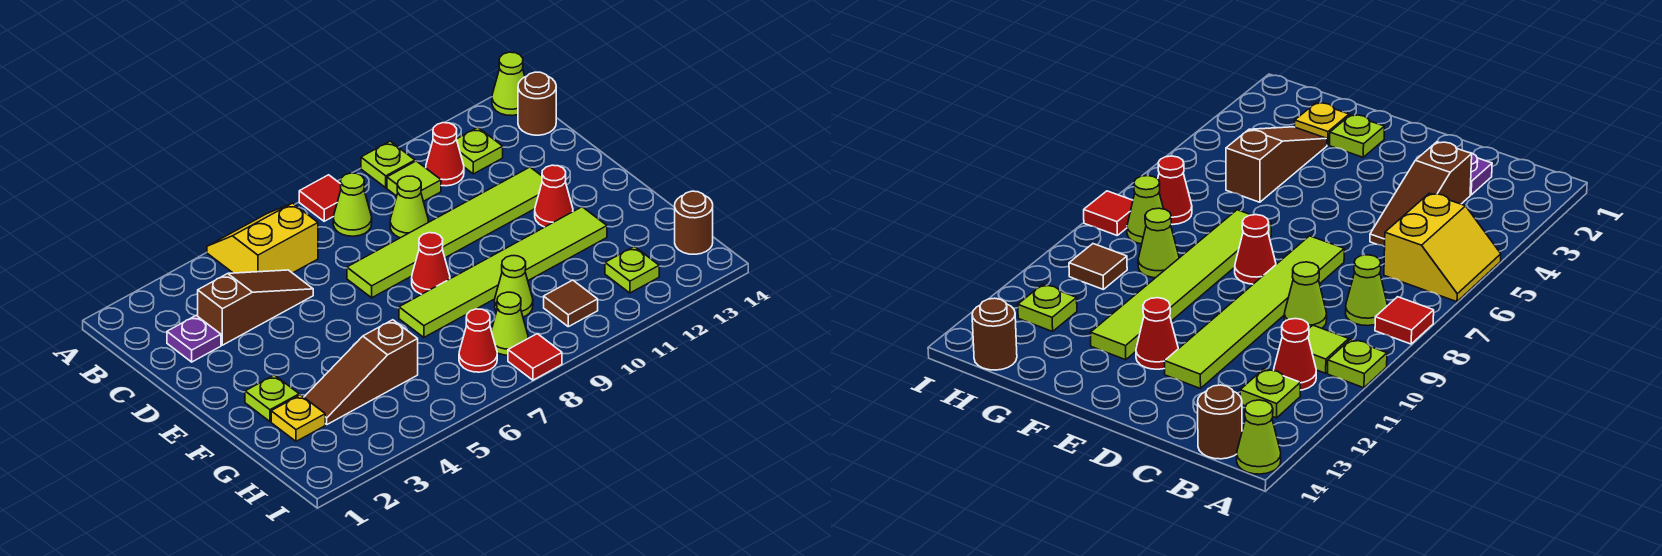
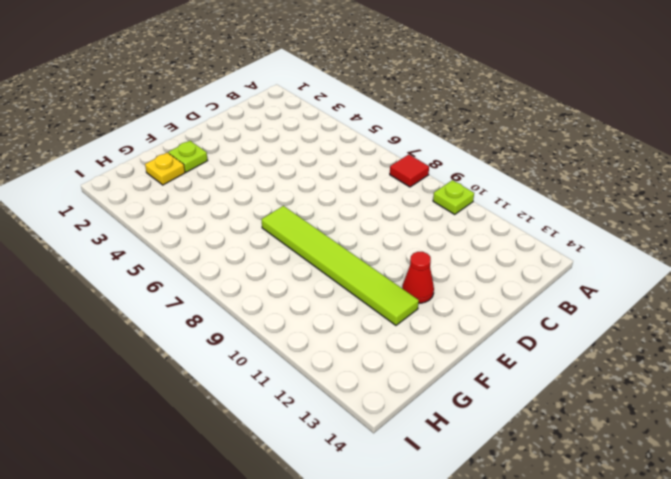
none -> yellow slope A5:B6 level 1 top B
none -> lime cone A14 level 1
none -> lime cone B8 level 1

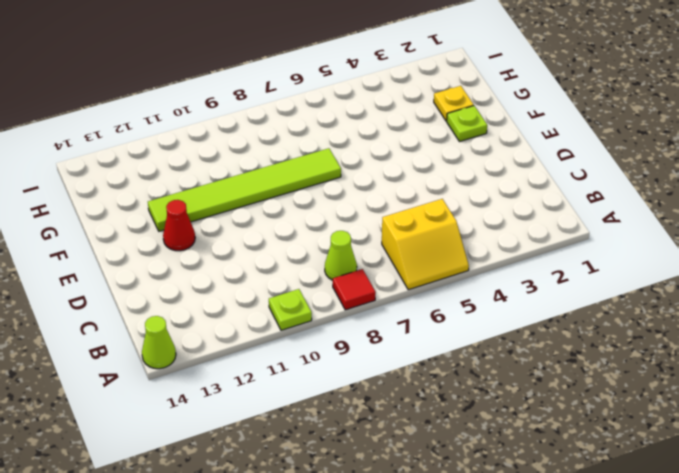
none -> lime tile B10 level 1
none -> red cone B11 level 1
none -> lime plate B12 level 1

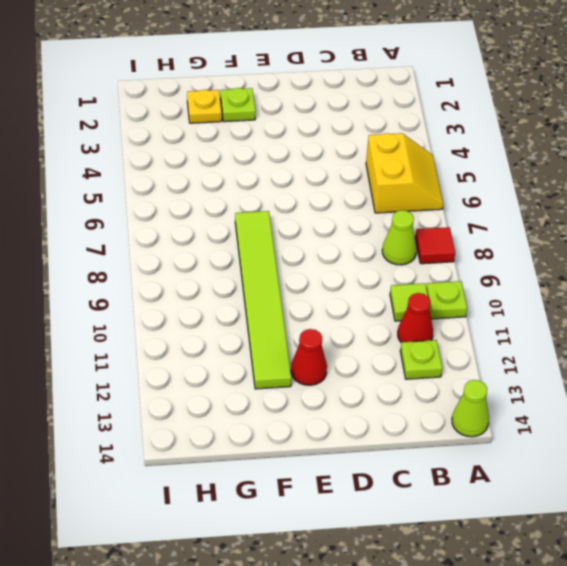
none -> brown round brick B14 level 1
none -> purple plate C2 level 1
none -> brown slope C3:C5 level 1 top 3

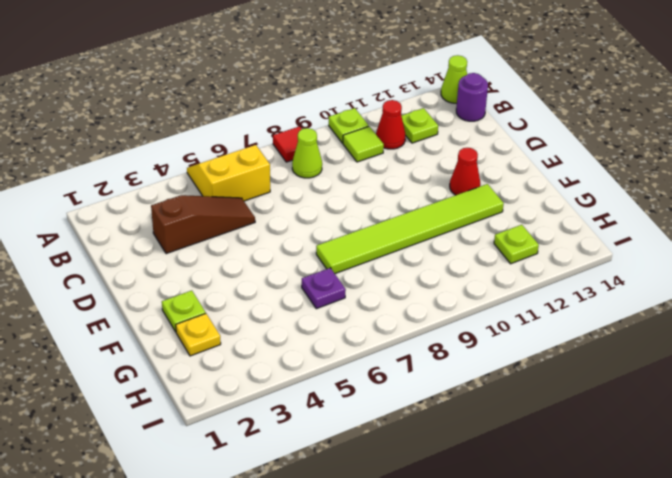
purple round brick B14 level 1 -> brown round brick B14 level 1
purple plate G6 level 1 -> purple plate C2 level 1
none -> lime cone C9 level 1
none -> lime tile D7:D12 level 1
none -> red cone E8 level 1

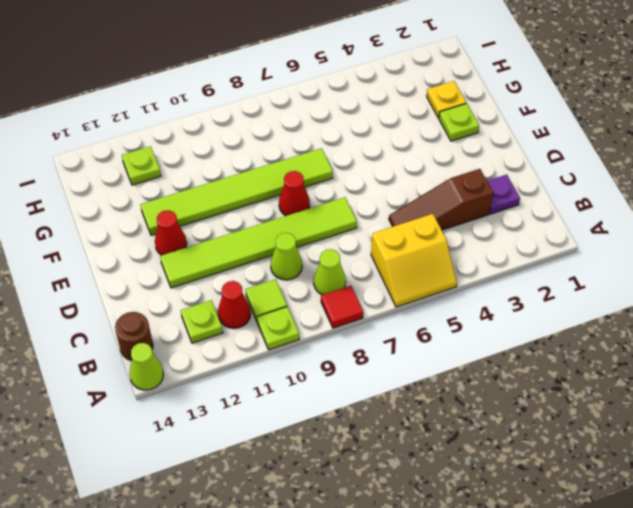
none -> brown slope G3:G5 level 1 top 5
none -> lime cone G9 level 1
none -> red cone H7 level 1

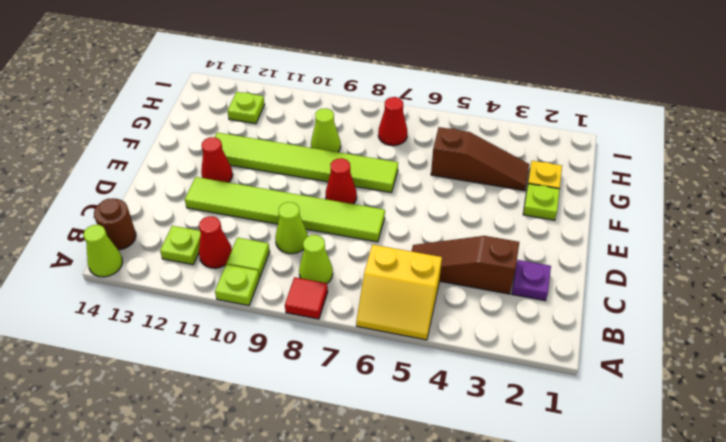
none -> lime cone H8 level 1
none -> brown tile H10 level 1
none -> brown round brick H14 level 1

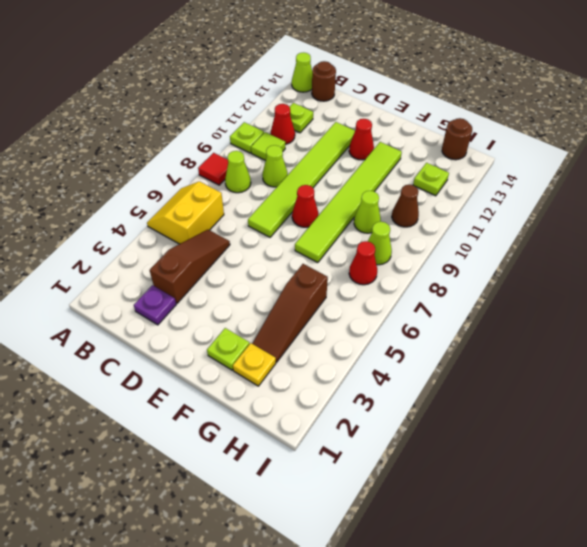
brown cone H10 level 1 -> brown tile H10 level 1
none -> red tile I8 level 1

